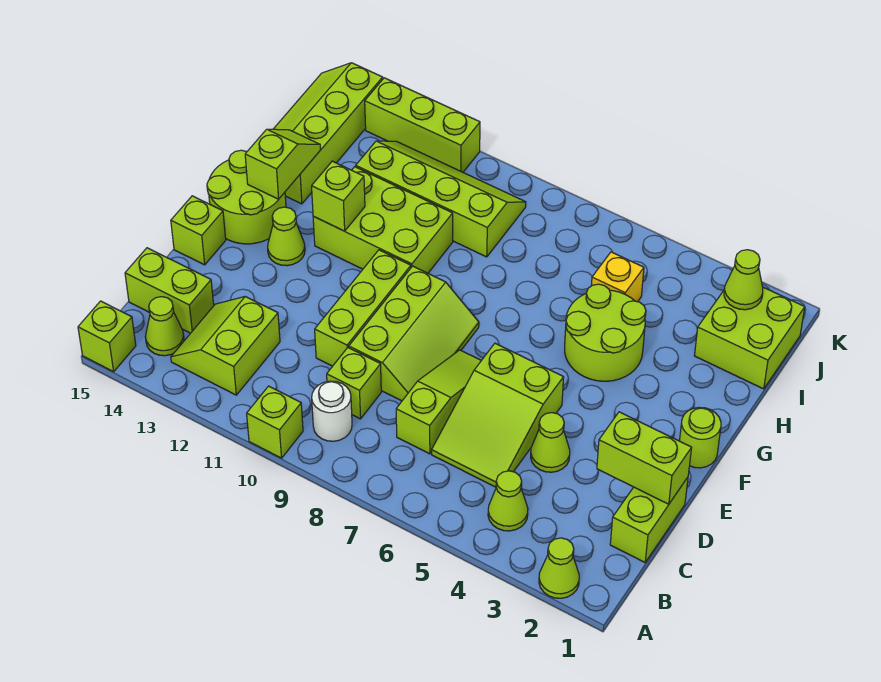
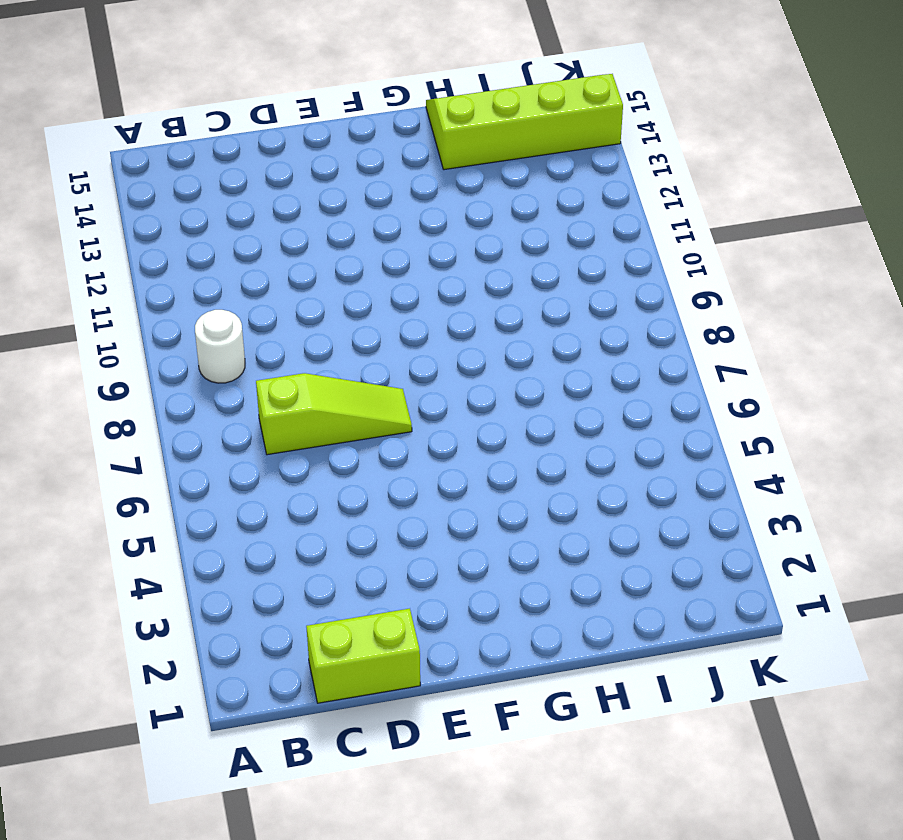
none -> lime cone A2 level 1
none -> lime brick A10 level 1
none -> lime brick A15 level 1
none -> lime cone B4 level 1

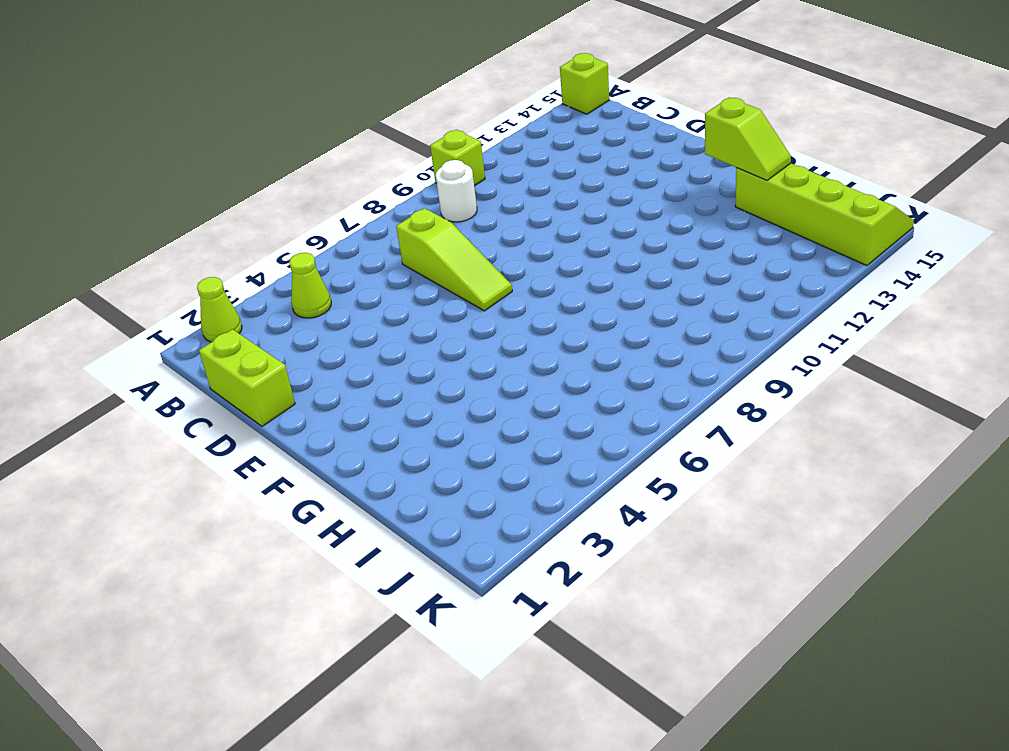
none -> lime slope B12:C13 level 1 top 12
none -> lime cone B14 level 1
none -> lime slope C5:E6 level 1 top E
none -> lime brick C9 level 1

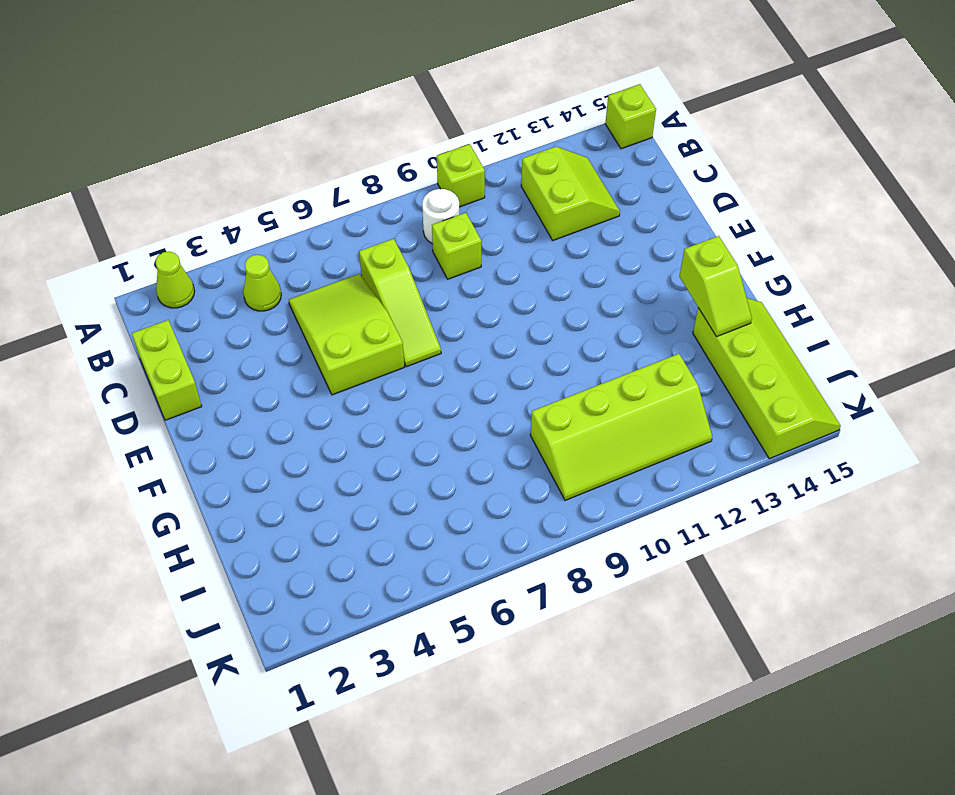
none -> lime cone B14 level 1
none -> lime brick C14:C15 level 1
none -> lime cone D4 level 1
none -> lime slope D8:F9 level 1 top 9

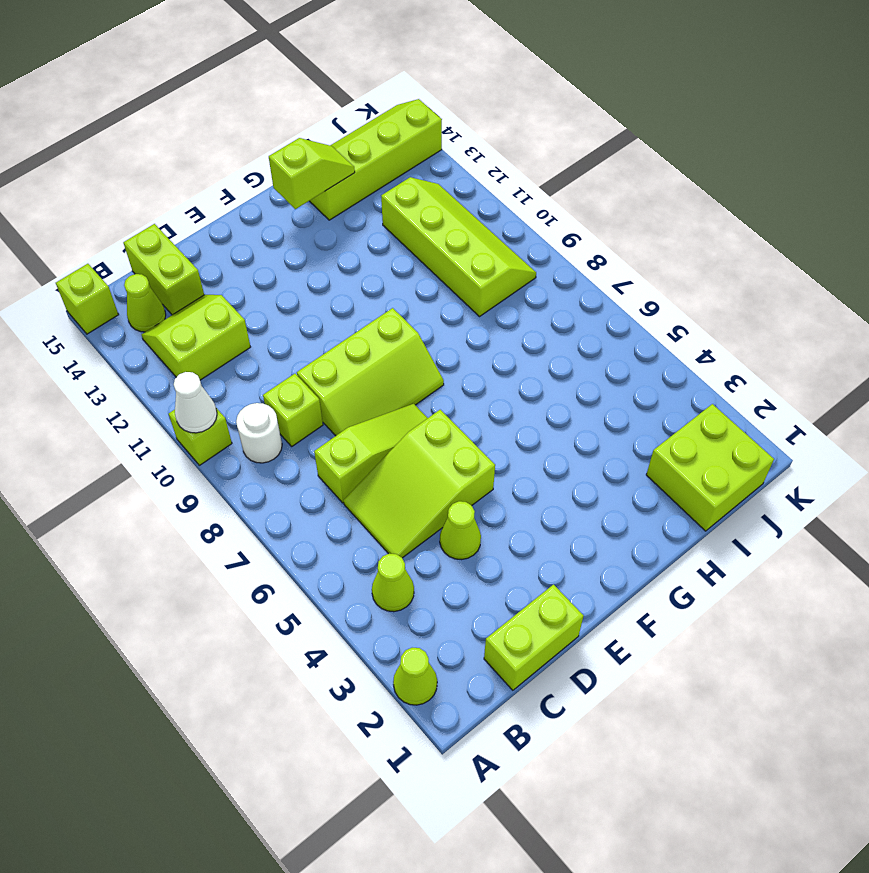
white cone A10 level 2 -> none
none -> lime brick D10:F10 level 1
none -> lime brick E15 level 1
none -> lime round brick F1 level 1
none -> lime cone F13 level 1

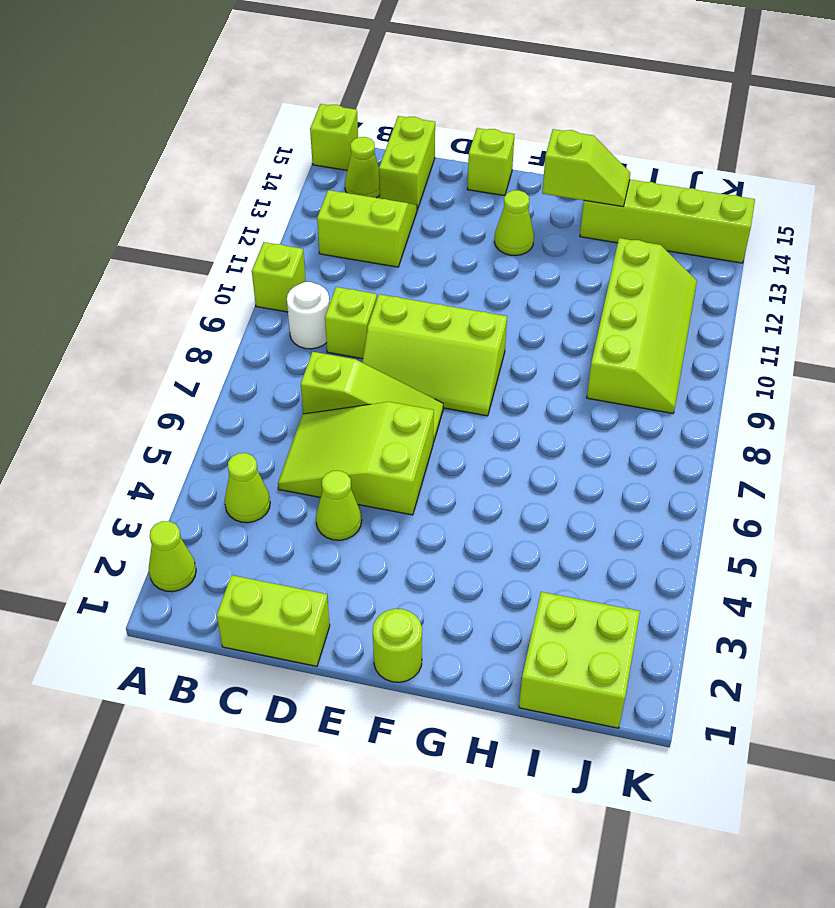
none -> lime brick D10:F10 level 1
none -> lime round brick F14:G15 level 1
none -> lime round brick G4:H5 level 1
none -> lime brick G10:H12 level 1

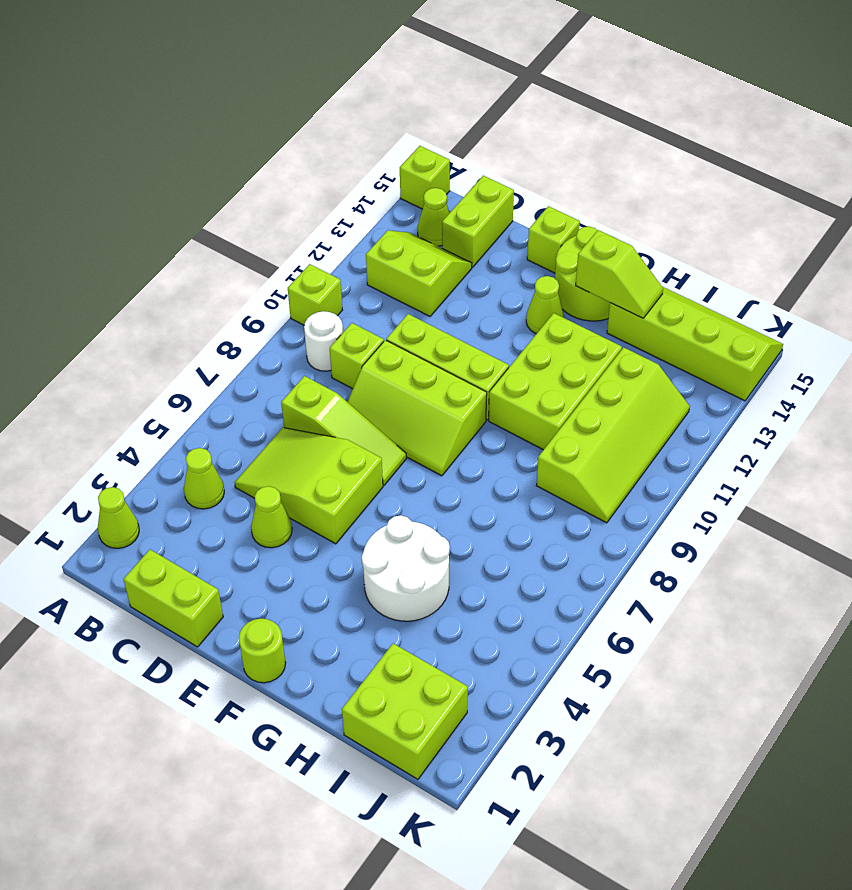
white round brick G4:H5 level 1 -> lime round brick G4:H5 level 1
none -> yellow brick I5 level 1
none -> lime brick K11:K13 level 1
none -> lime brick D1:D2 level 2
none -> lime brick G12 level 2

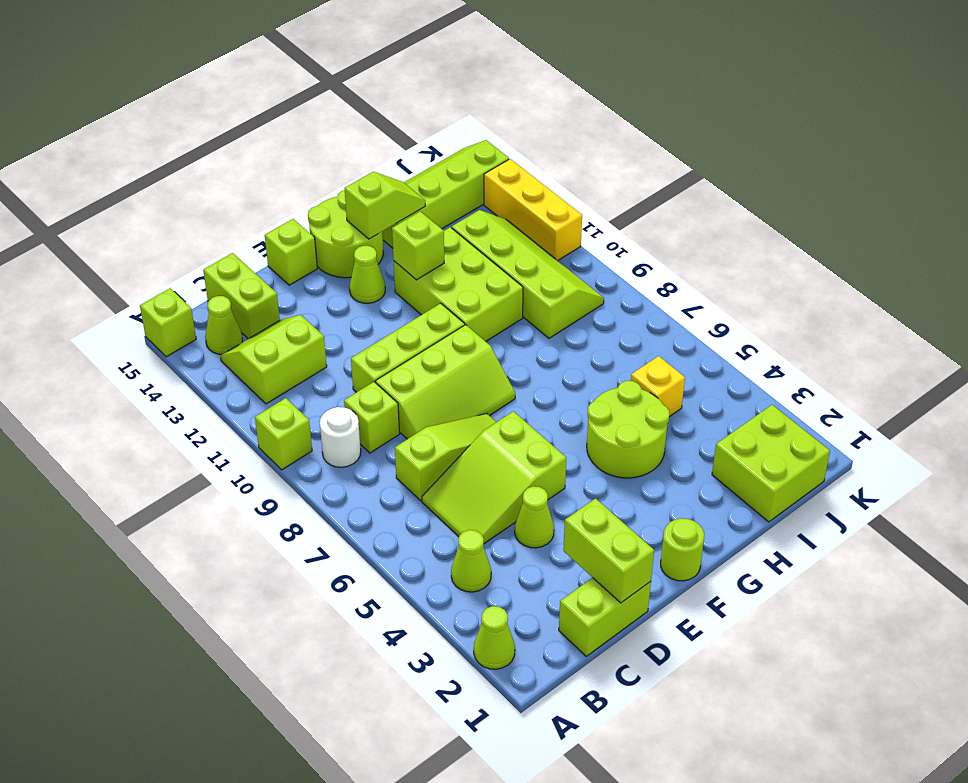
yellow brick K11:K13 level 1 -> lime brick K11:K13 level 1
none -> lime cone J2 level 2

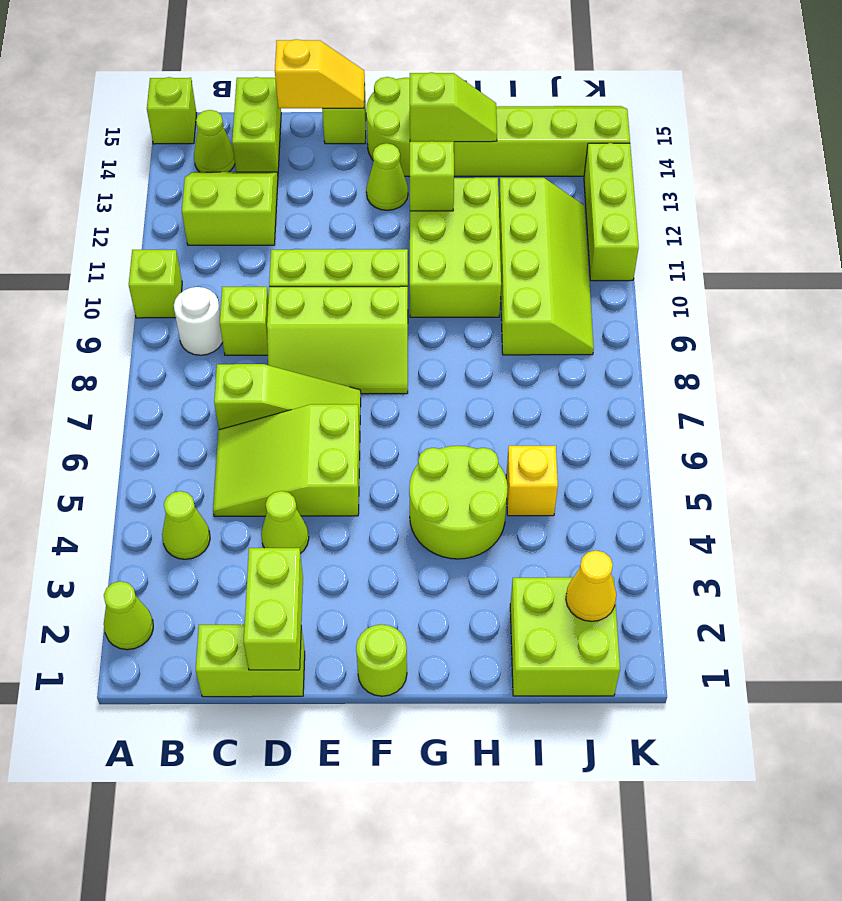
yellow slope D15:E15 level 2 top D -> none
yellow cone J2 level 2 -> lime cone J2 level 2

